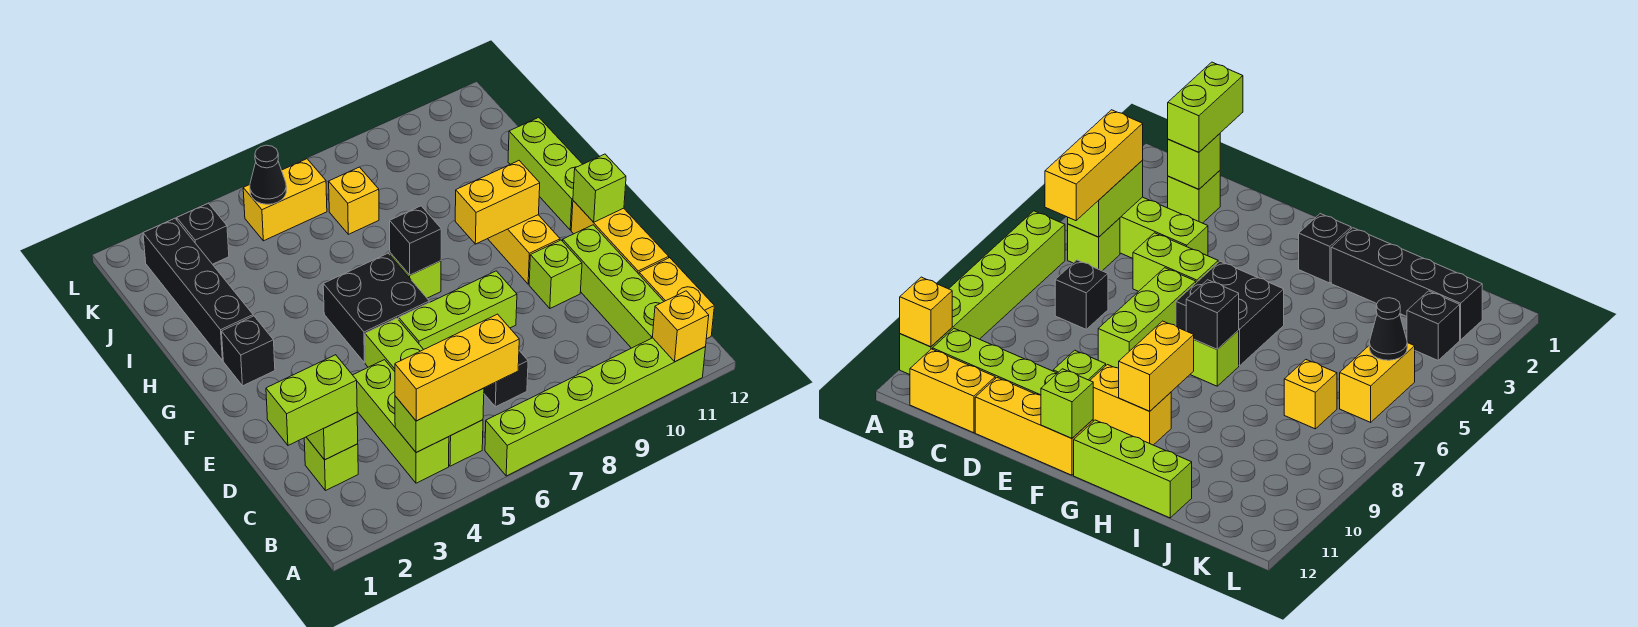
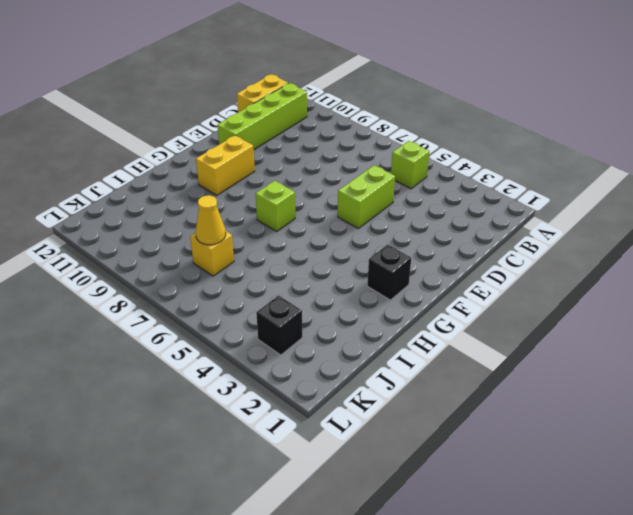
yellow cone J7 level 2 -> none
none -> lime brick A6:A11 level 1
none -> lime brick B4:D4 level 1
none -> lime brick C2 level 1

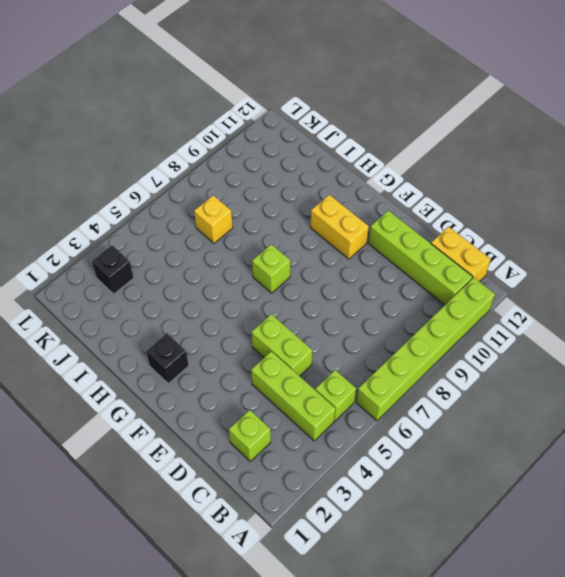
none -> black brick C7 level 1
none -> yellow brick D12:F12 level 1
none -> lime brick E6:E8 level 1

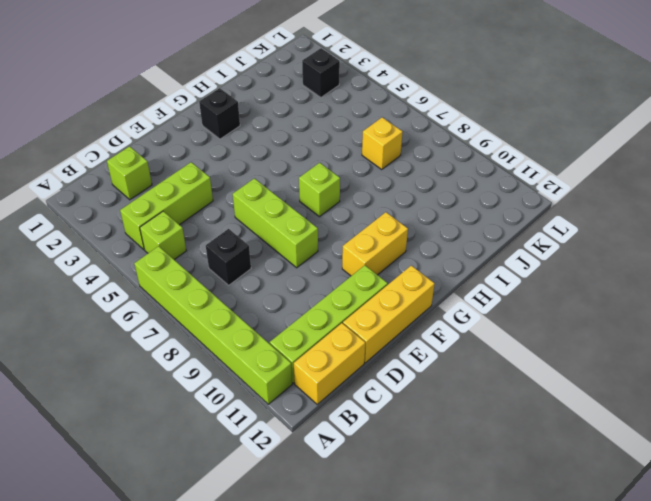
none -> lime brick D5:E5 level 1
none -> lime brick E10 level 1
none -> black brick F5:G6 level 1

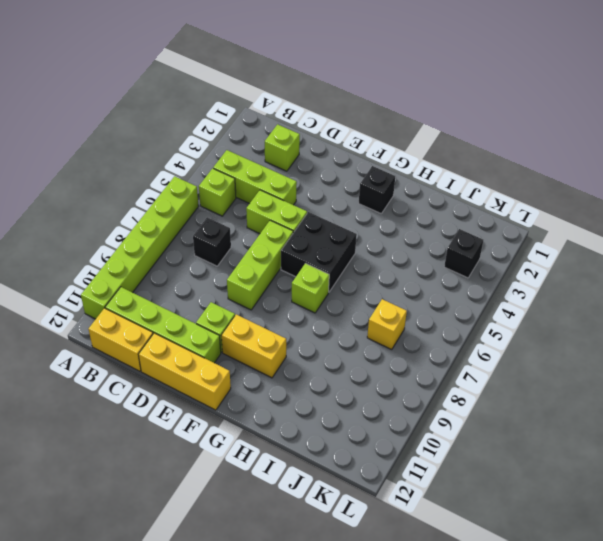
none -> lime brick G12:I12 level 1
none -> black brick H2:K2 level 1
none -> yellow brick K5:K6 level 1

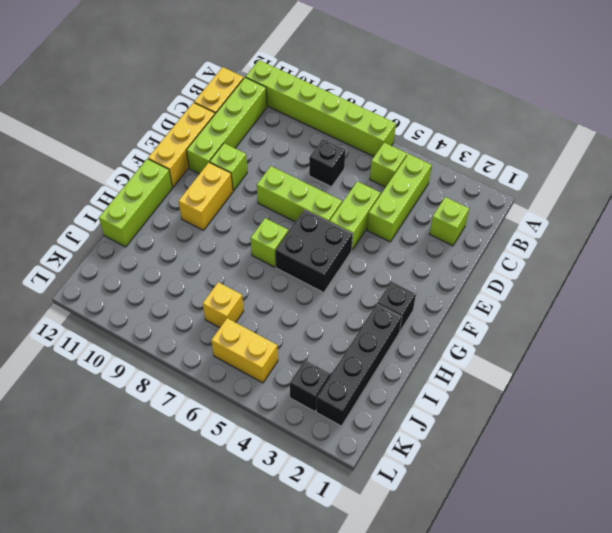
none -> yellow brick A11 level 2
none -> lime brick B4:B5 level 2
none -> lime brick C2 level 2

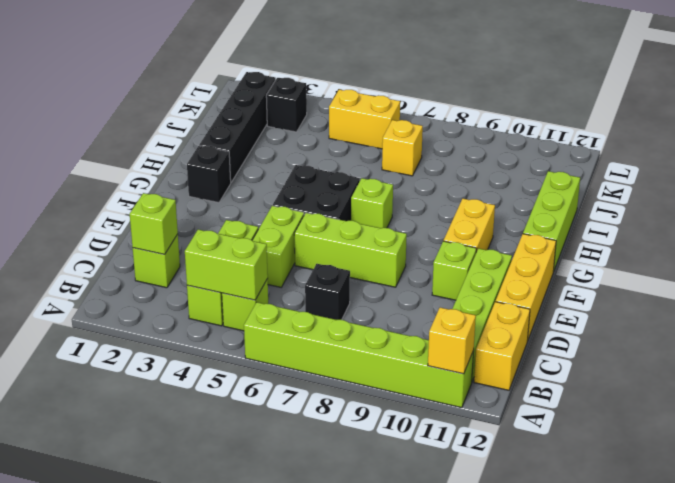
none -> lime brick F12 level 2
none -> black brick G7 level 2
none -> yellow brick G9:G10 level 2

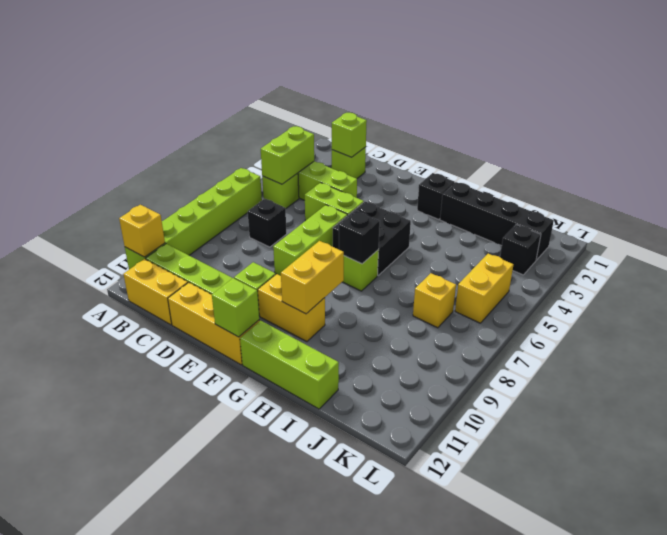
none -> black cone K5 level 2
none -> yellow brick B4:B6 level 3
none -> lime brick C1:C2 level 3

